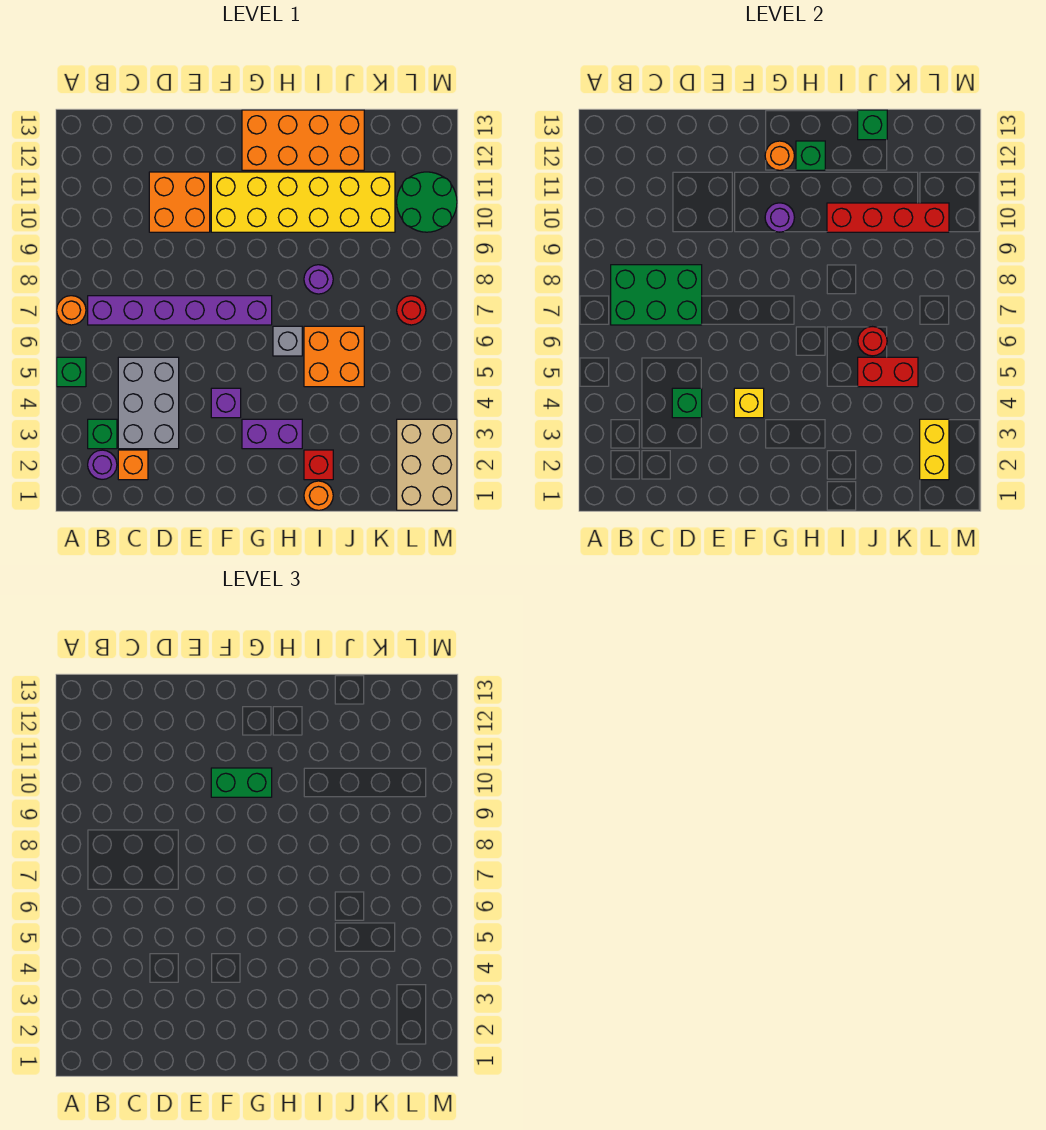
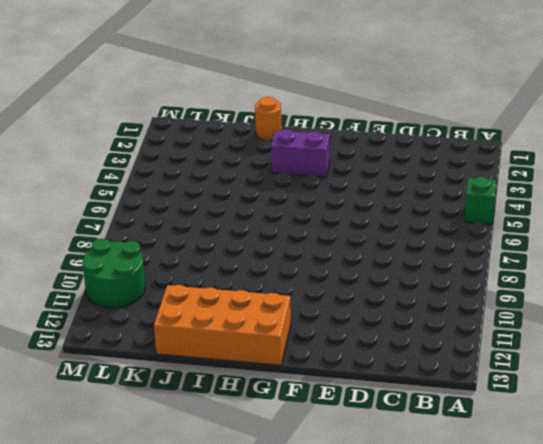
none -> orange round brick A7 level 1
none -> purple round brick B2 level 1
none -> green brick B3 level 1
none -> purple brick B7:G7 level 1

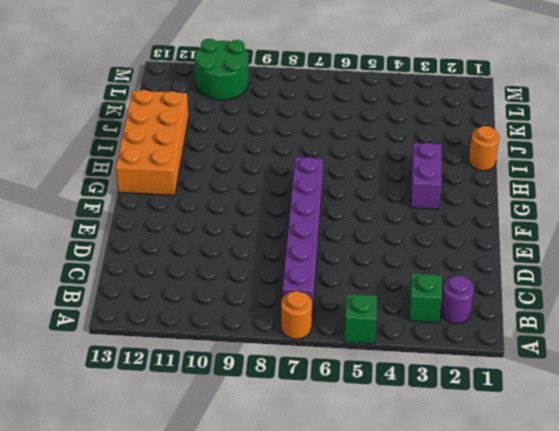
none -> orange brick C2 level 1
none -> grey brick C3:D5 level 1
none -> orange brick D10:E11 level 1
none -> purple brick F4 level 1

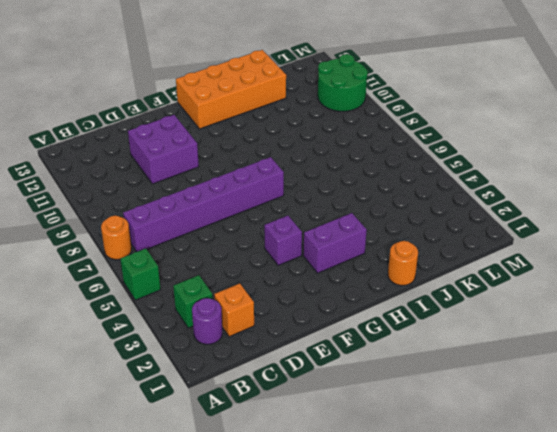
purple brick D10:E11 level 1 -> orange brick D10:E11 level 1
none -> grey brick C3:D5 level 1
none -> yellow brick F10:K11 level 1
none -> grey brick H6 level 1
none -> red brick I2 level 1

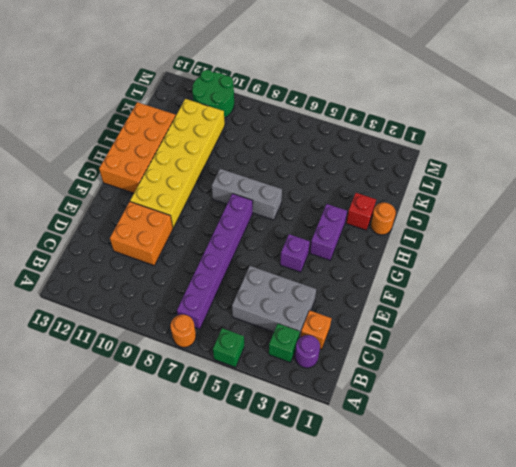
grey brick H6:H8 level 1 -> grey brick H6 level 1
none -> orange brick I5:J6 level 1
none -> purple round brick I8 level 1
none -> tan brick L1:M3 level 1
none -> red round brick L7 level 1

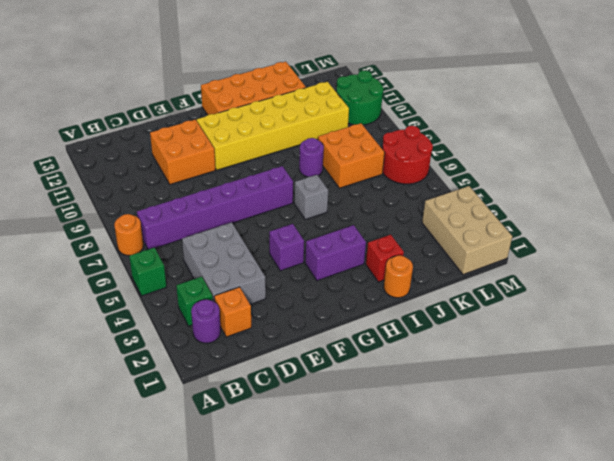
orange brick J7:K8 level 1 -> orange brick I5:J6 level 1
red round brick L6:M7 level 1 -> red round brick L7 level 1
none -> green brick B7:D8 level 2
none -> green brick D4 level 2
none -> yellow brick F4 level 2
none -> purple round brick G10 level 2

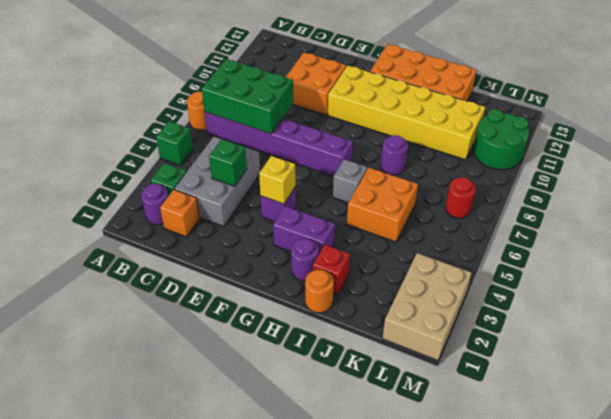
purple round brick H2 level 1 -> purple round brick G10 level 2
none -> orange round brick G12 level 2
none -> green brick H12 level 2
none -> red brick I10:L10 level 2
none -> red brick J5:K5 level 2

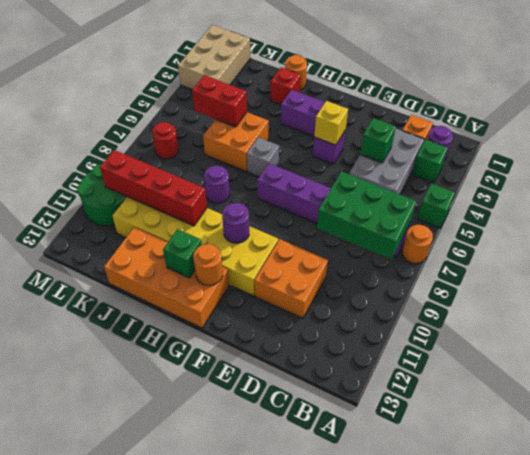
none -> red round brick J6 level 2
none -> green brick J13 level 2
none -> yellow brick L2:L3 level 2
none -> green brick F10:G10 level 3

